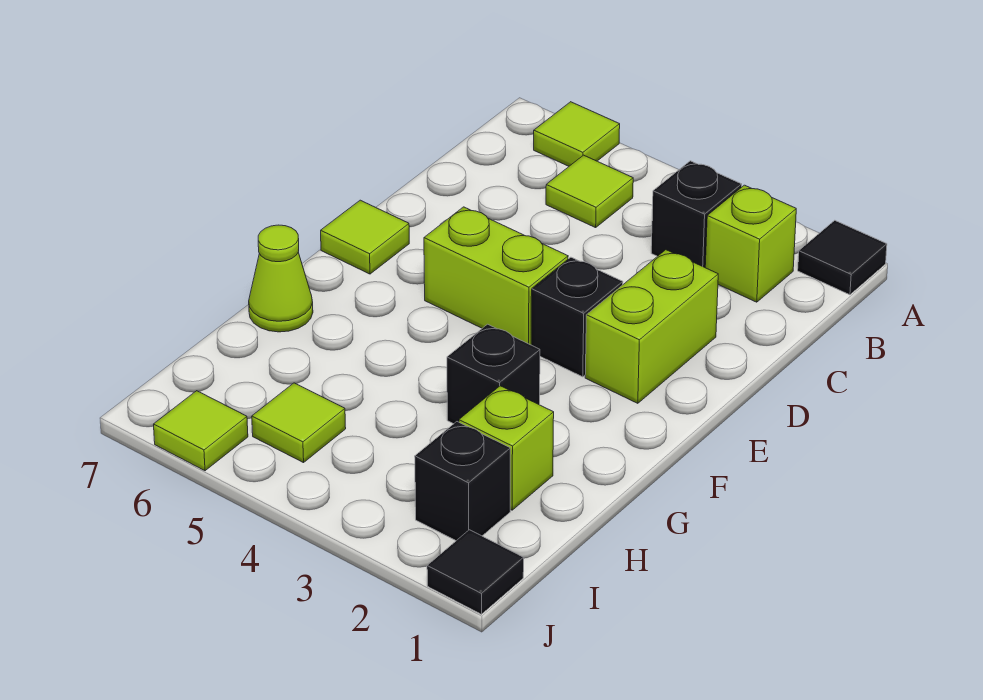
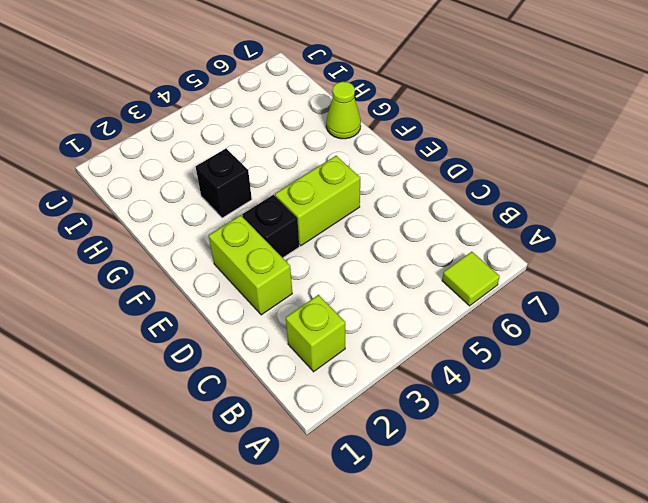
none -> black tile A1 level 1
none -> black brick B3 level 1
none -> lime tile B5 level 1

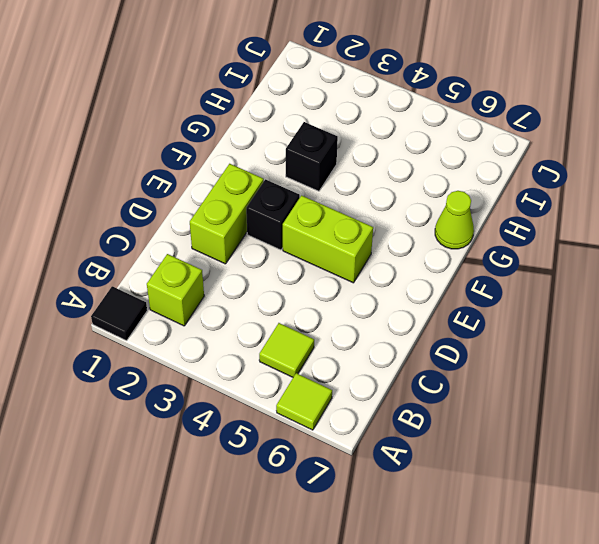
none -> black brick B3 level 1
none -> lime tile E7 level 1
none -> lime brick H2 level 1

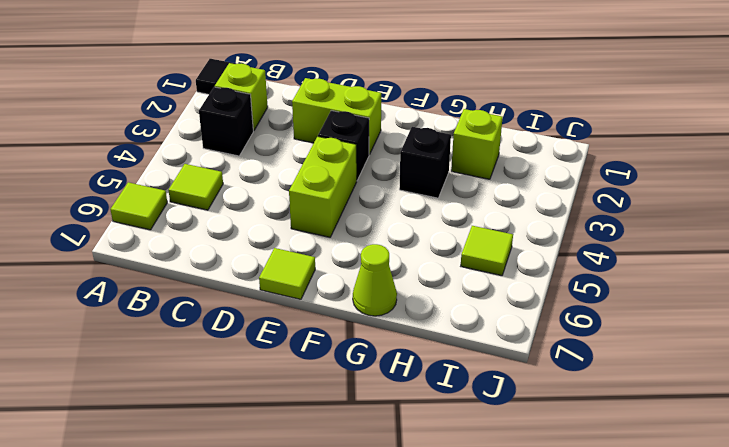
none -> black brick I2 level 1
none -> black tile J1 level 1
none -> lime tile J6 level 1

